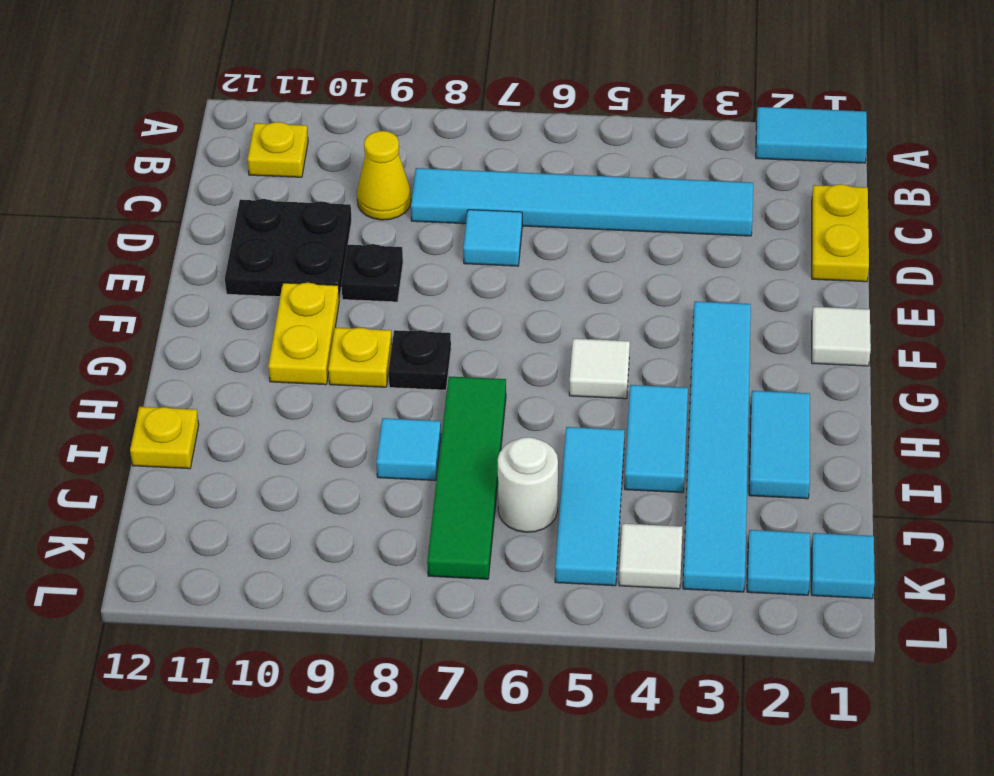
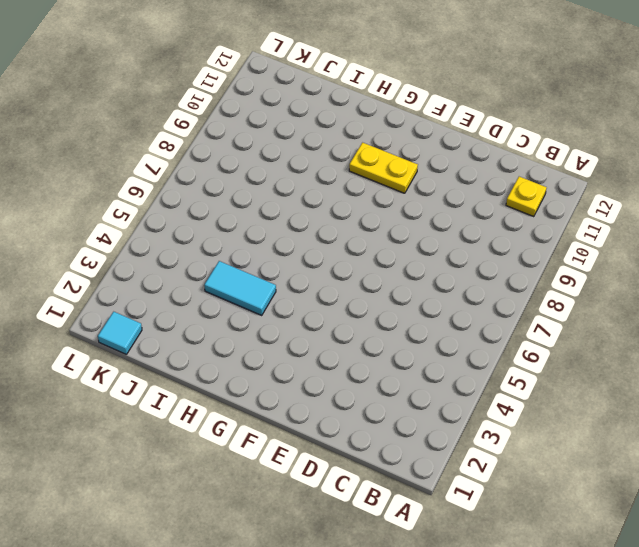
none -> cyan tile A1:A2 level 1
none -> yellow plate C1:D1 level 1
none -> cyan tile C3:C8 level 1

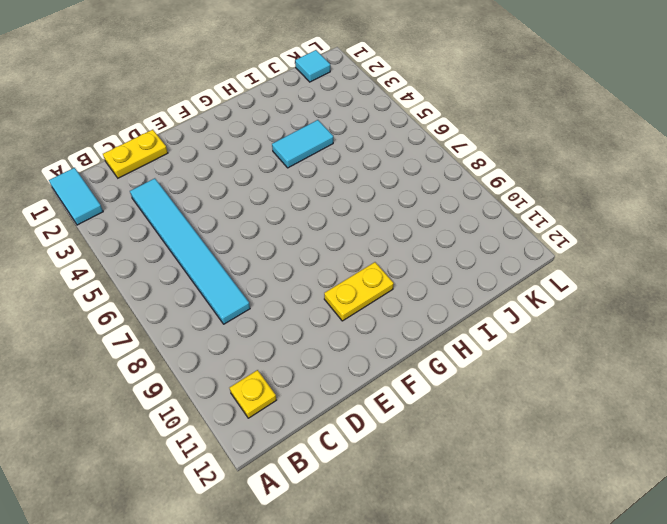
none -> yellow cone C9 level 1
none -> cyan tile D7 level 1
none -> black plate D10:E11 level 1

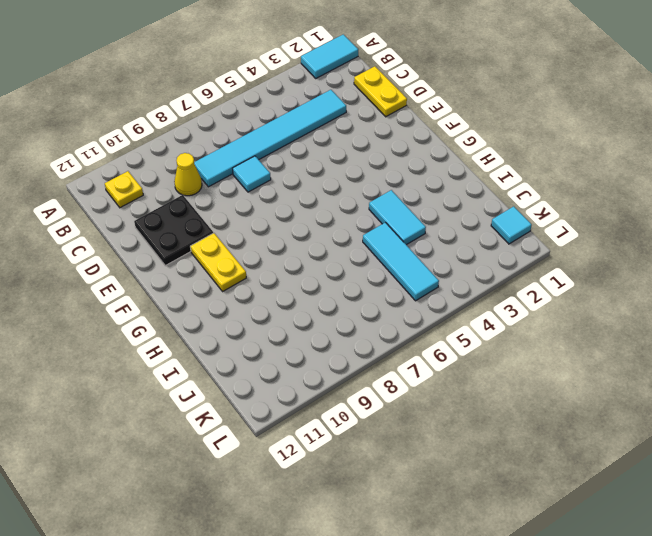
none -> black plate E9 level 1
none -> white tile F1 level 1
none -> cyan tile F3:K3 level 1

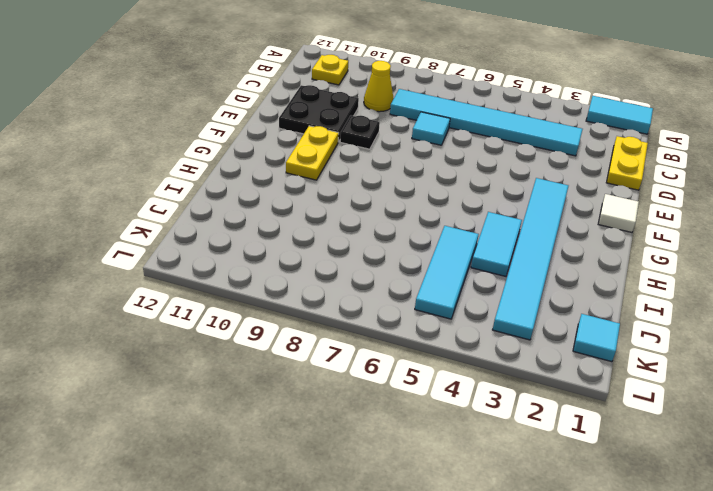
none -> white tile G5 level 1
none -> black plate G8 level 1
none -> yellow plate G9 level 1

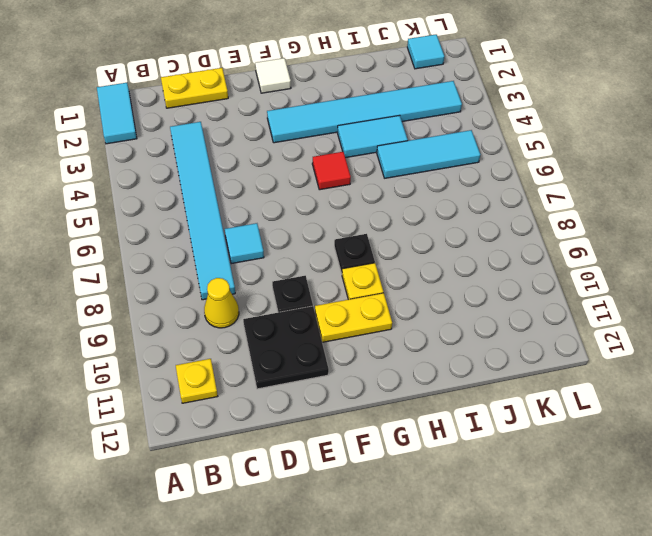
red tile G5 level 1 -> white tile G5 level 1
none -> cyan tile H2:I2 level 1
none -> green tile H7:K7 level 1
none -> cyan tile I8 level 1

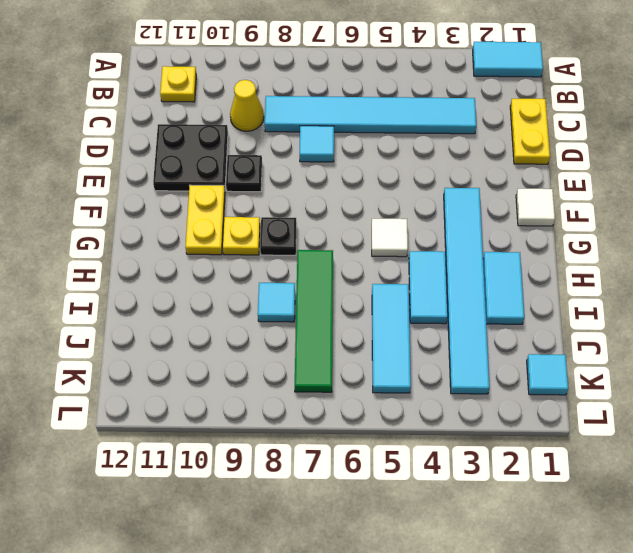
none -> yellow plate I12 level 1
none -> white round brick J6 level 1
none -> cyan tile K2 level 1

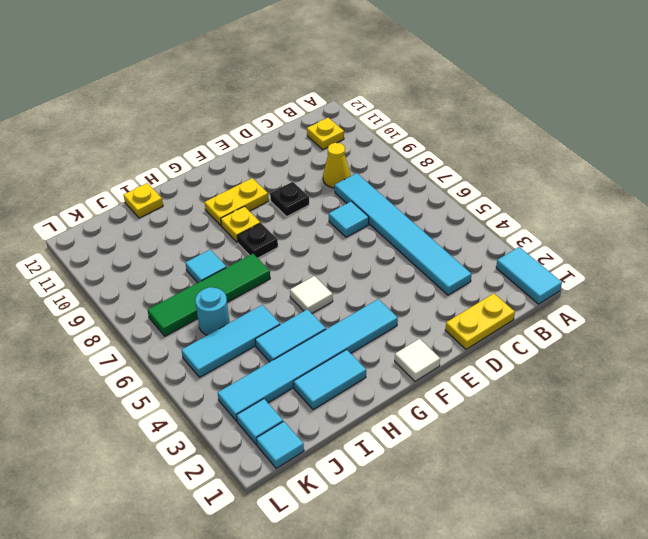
cyan round brick J6 level 1 -> white round brick J6 level 1
none -> black plate D10:E11 level 1
none -> white tile K4 level 1

